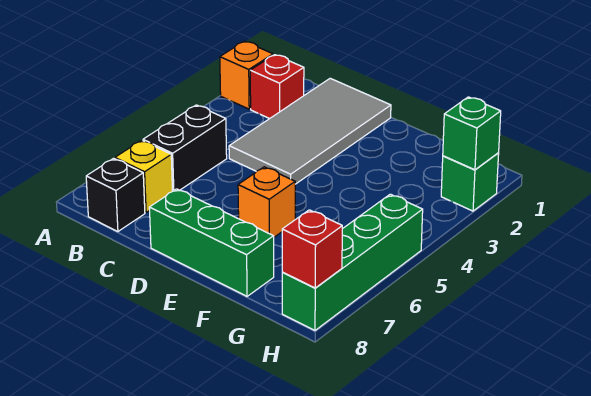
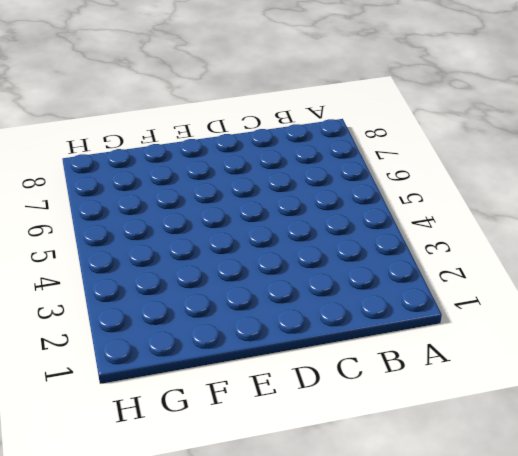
none -> orange brick A2 level 1
none -> red brick B2 level 1
none -> black brick B5:B6 level 1

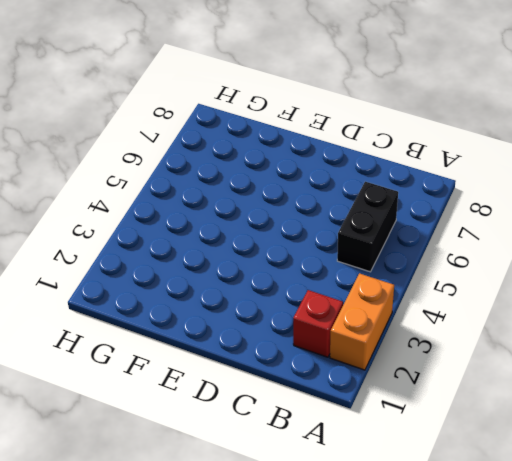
orange brick A2:A3 level 1 -> orange brick A2 level 1
none -> yellow brick B7 level 1
none -> black brick B8 level 1
none -> grey tile C1:D4 level 1

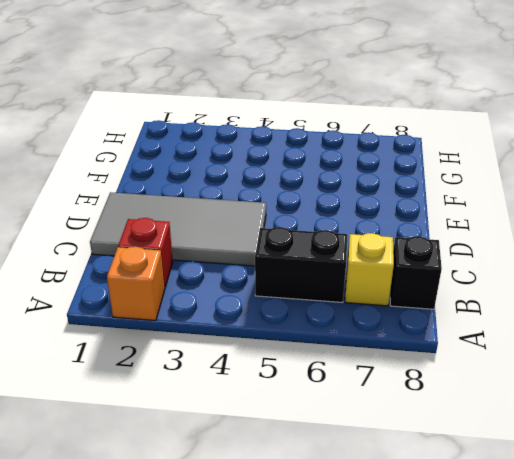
none -> green brick D8:F8 level 1
none -> orange brick E6 level 1
none -> green brick H2 level 1

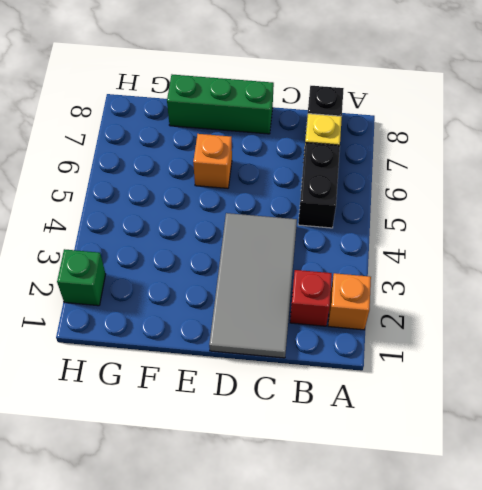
none -> green brick H5:H8 level 1
none -> green brick H2 level 2
none -> red brick H8 level 2

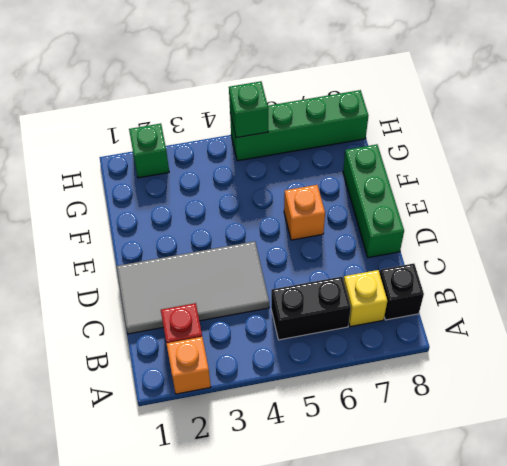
green brick H5 level 2 -> green brick H2 level 2
none -> red brick H8 level 2

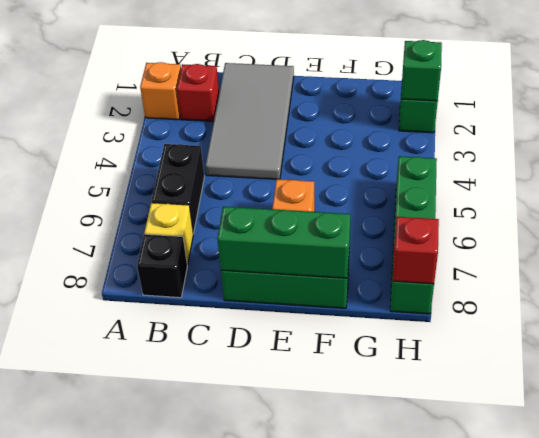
green brick D8:F8 level 2 -> none

